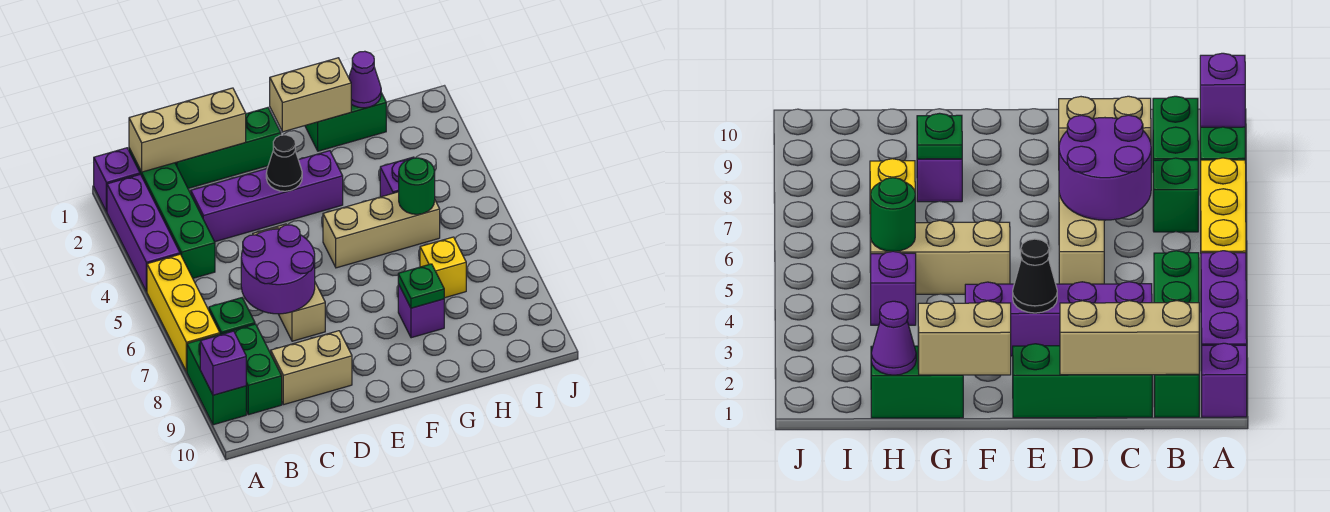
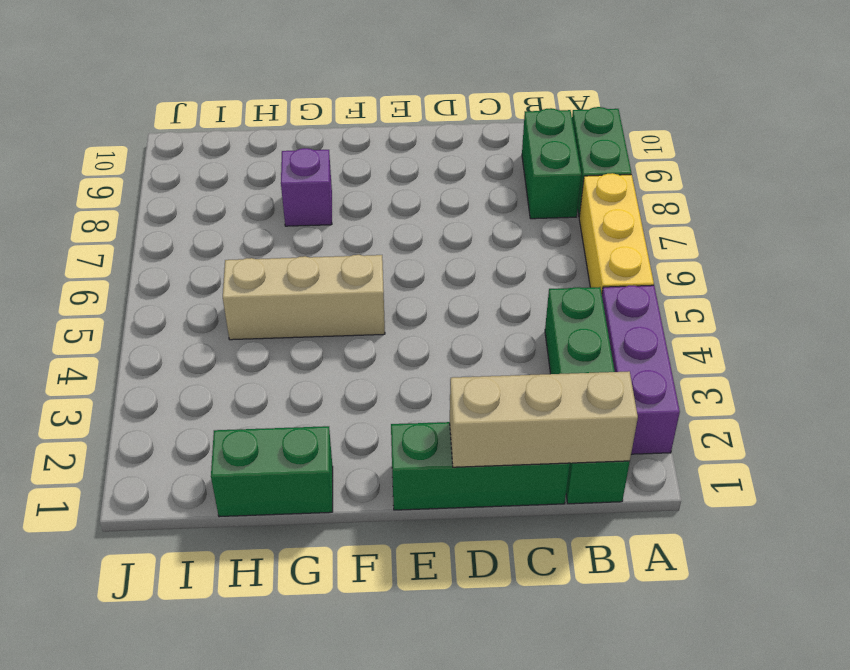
none -> purple brick A1 level 1
none -> green brick B7 level 1
none -> purple brick C3:F3 level 1

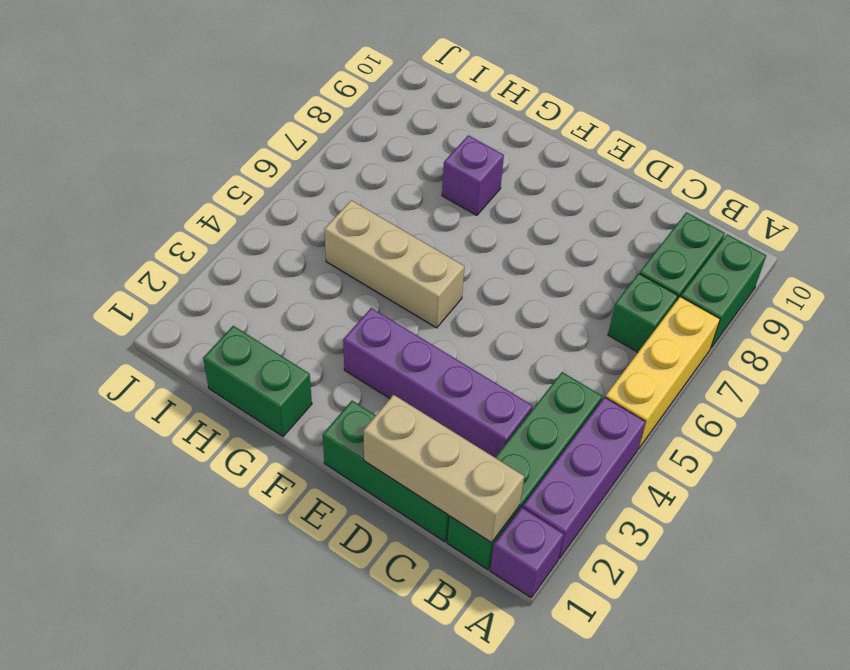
none -> tan brick C9:D9 level 1
none -> tan brick D5:D7 level 1
none -> purple brick H4 level 1

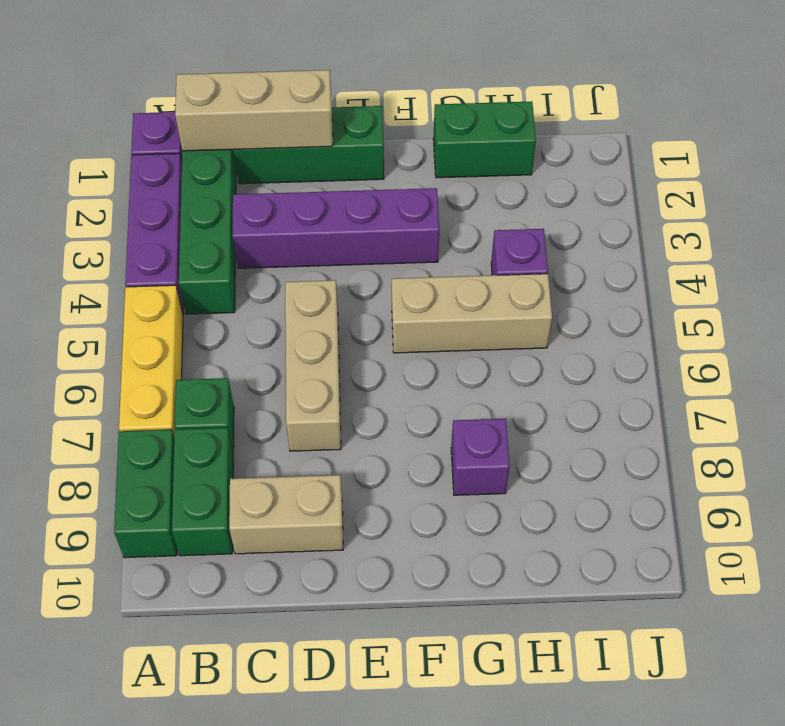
none -> yellow brick H7 level 1
none -> purple brick A9 level 2
none -> purple round brick C6:D7 level 2

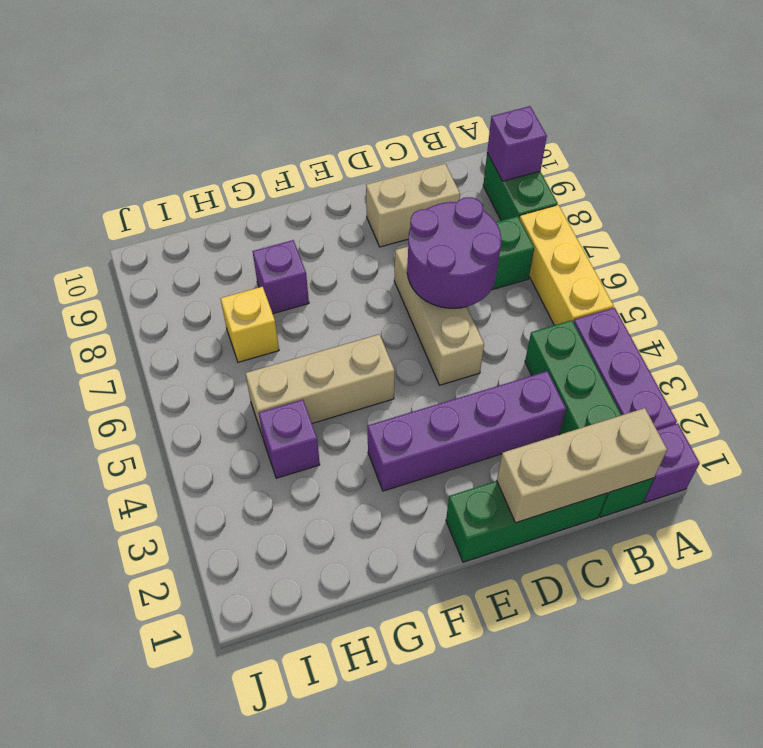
none -> green brick B8:B9 level 1
none -> green brick G1:H1 level 1
none -> black cone E3 level 2

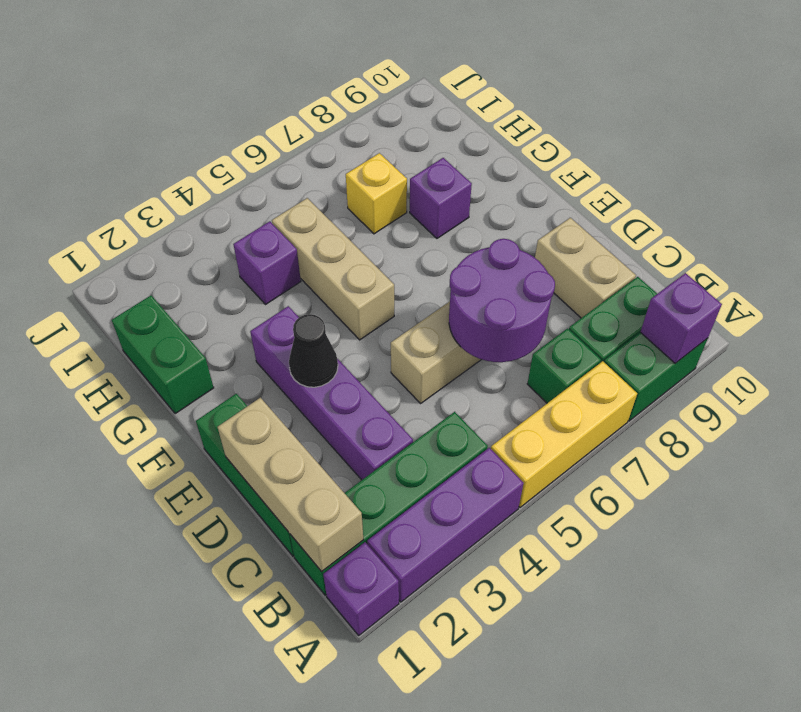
none -> tan brick F1:G1 level 2
none -> green plate G8 level 2
none -> purple cone H1 level 2

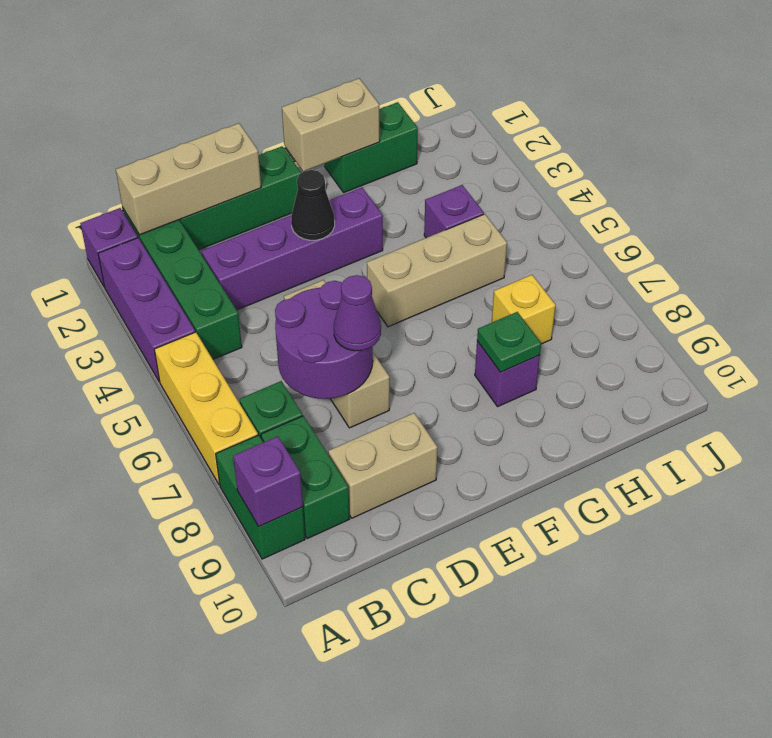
purple cone D7 level 3 -> purple cone H1 level 2
none -> green round brick H5 level 2

